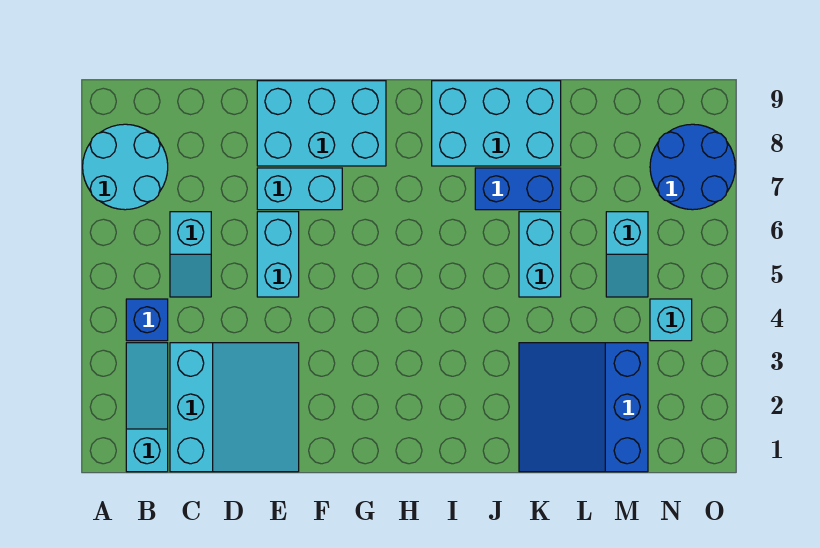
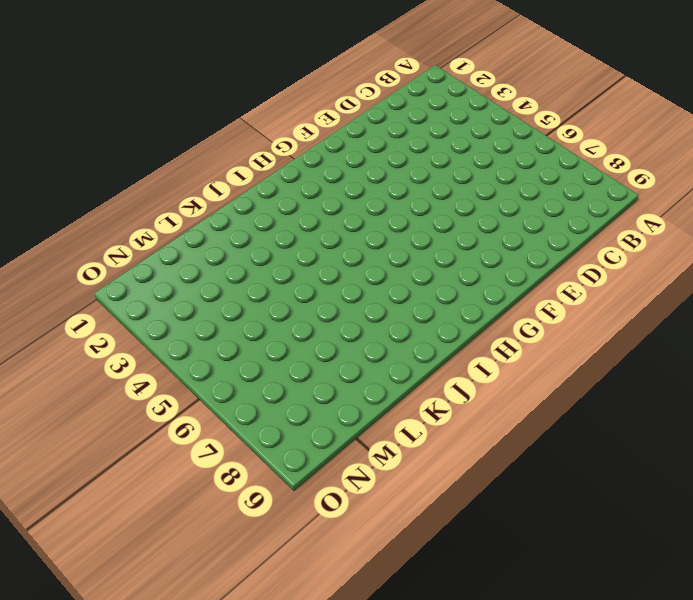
none -> cyan round brick A7:B8 level 1
none -> cyan slope B1:B3 level 1 top 1
none -> blue brick B4 level 1

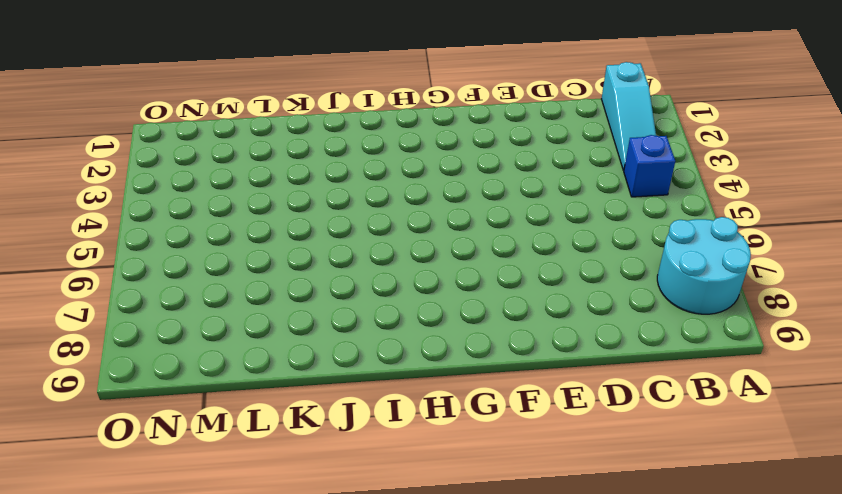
none -> cyan slope C1:E3 level 1 top C
none -> cyan slope C5:C6 level 1 top 6
none -> cyan brick E5:E6 level 1

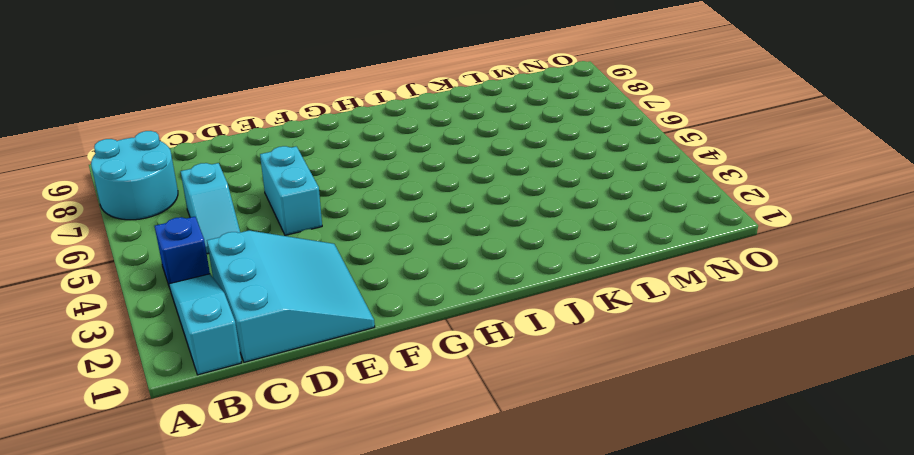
none -> cyan brick E7:F7 level 1
none -> cyan brick E8:G9 level 1
none -> cyan brick I8:K9 level 1

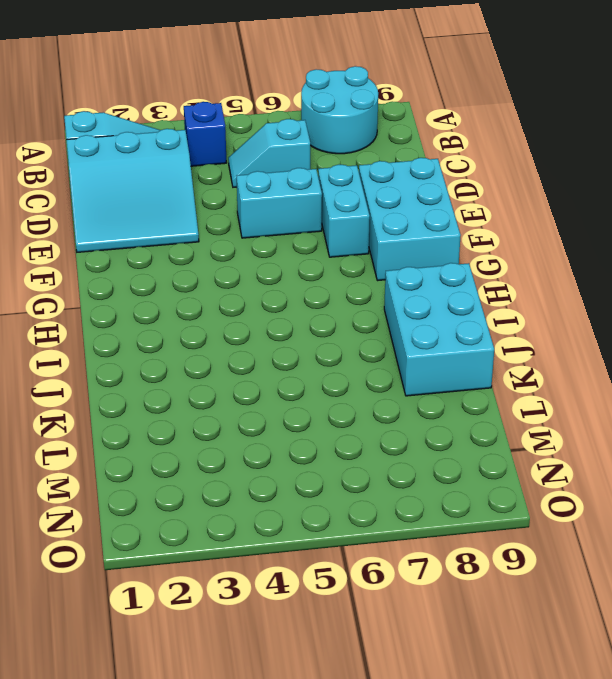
none -> blue brick J7:K7 level 1
none -> blue slope K1:M3 level 1 top M
none -> cyan brick K5:K6 level 1

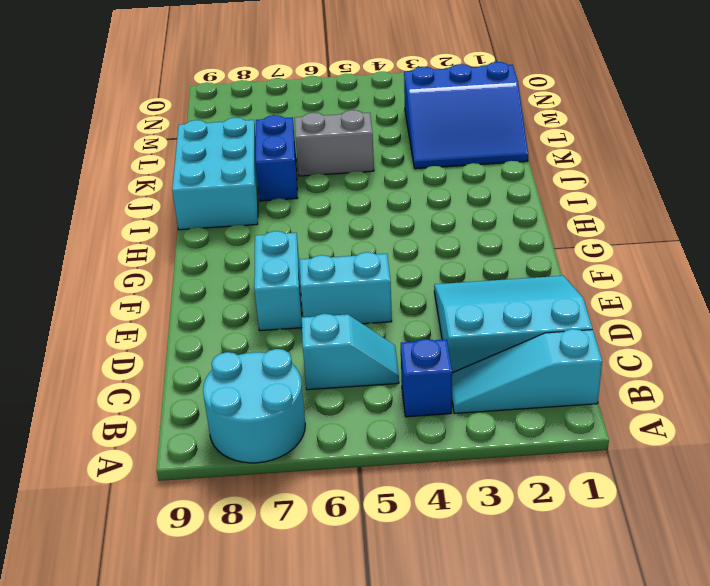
grey brick K5:K6 level 1 -> cyan brick K5:K6 level 1
none -> cyan brick E8:G9 level 1
none -> cyan slope M5:M6 level 1 top 6
none -> cyan brick N4 level 1

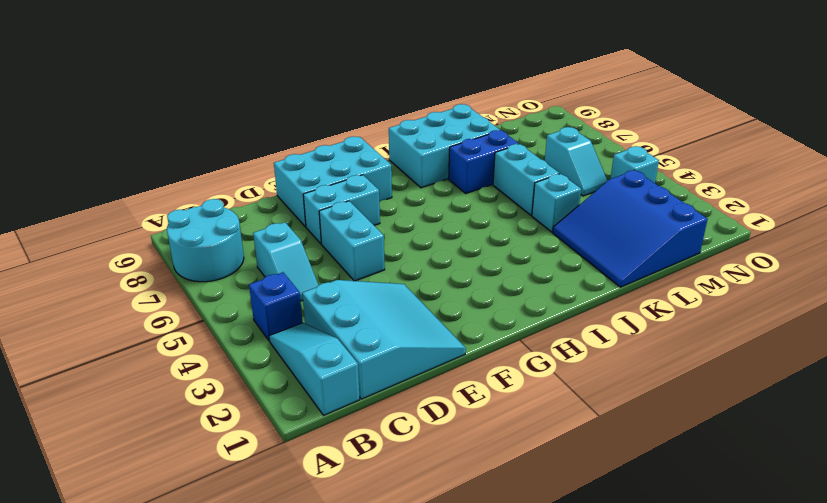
cyan brick K4 level 1 -> none
none -> blue round brick N7:O8 level 1

